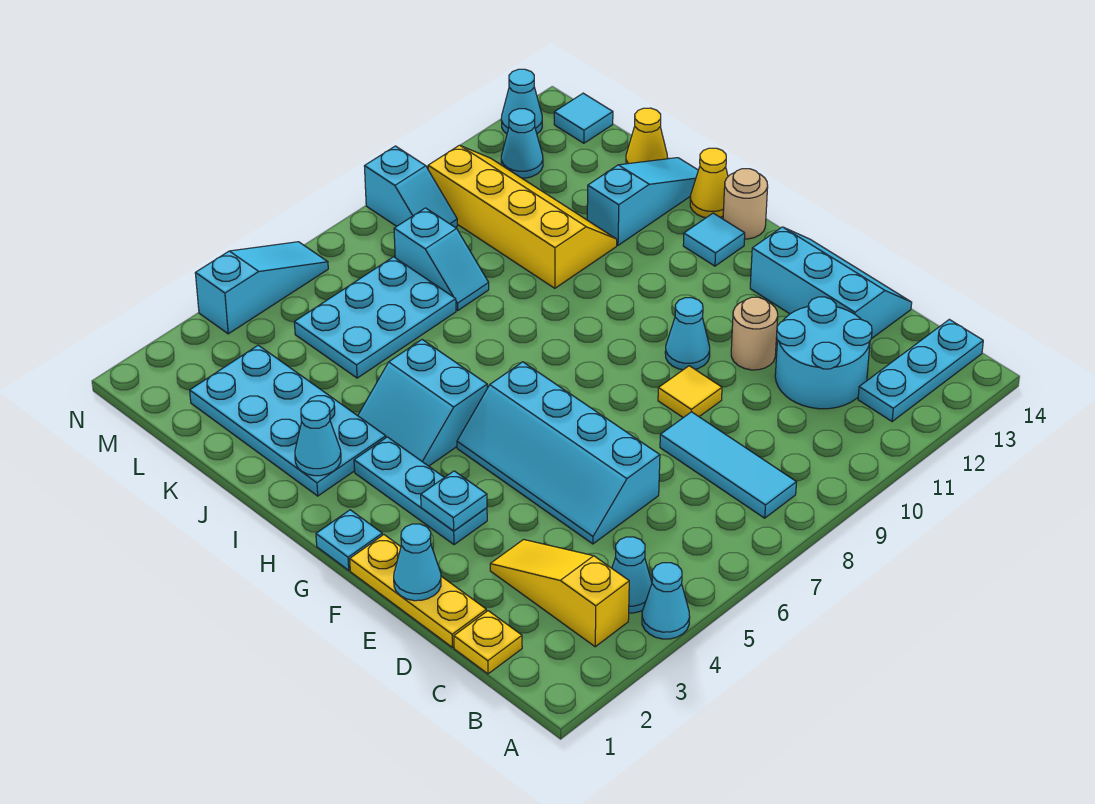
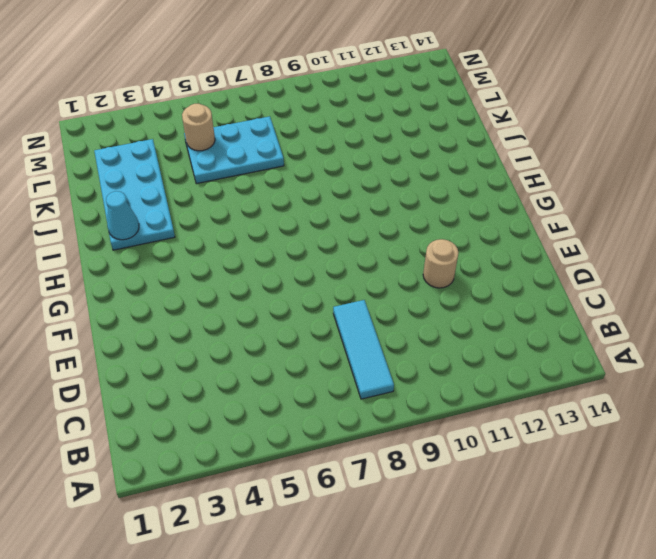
tan round brick L5 level 2 -> tan round brick H14 level 1
none -> cyan cone A4 level 1
none -> yellow slope B3:D3 level 1 top B
none -> cyan cone B4 level 1
none -> cyan plate B12:B14 level 1

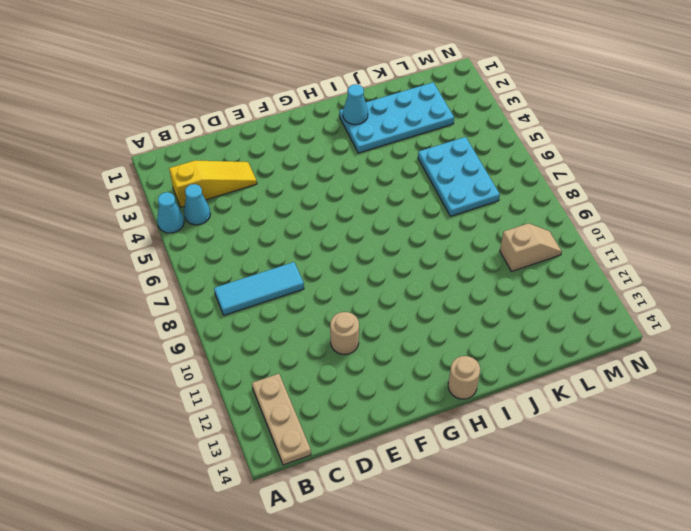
tan plate B12:B14 level 1 -> cyan plate B12:B14 level 1
tan slope L10:M10 level 1 top L -> yellow slope J10:M11 level 1 top 10
none -> yellow plate C1 level 1
none -> cyan round brick C11:D12 level 1
none -> yellow plate D1:F1 level 1
none -> cyan slope D5:G6 level 1 top 6

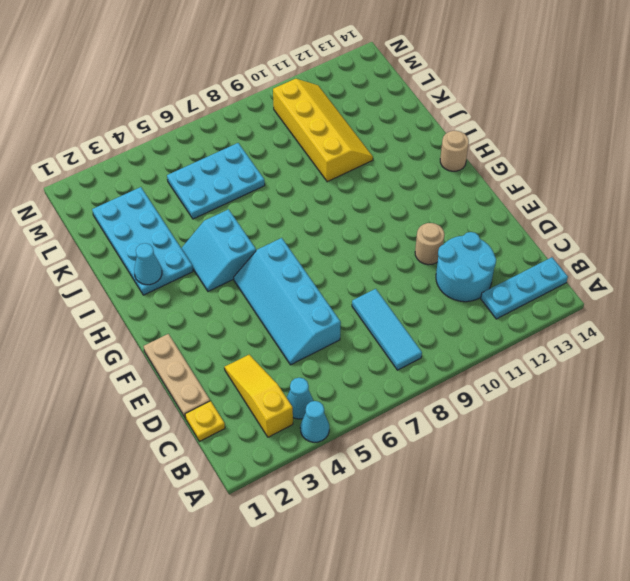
tan plate D1:F1 level 1 -> yellow plate D1:F1 level 1
none -> cyan slope D13:F14 level 1 top 13
none -> yellow tile E9 level 1
none -> cyan plate F3:H3 level 1
none -> cyan cone F10 level 1

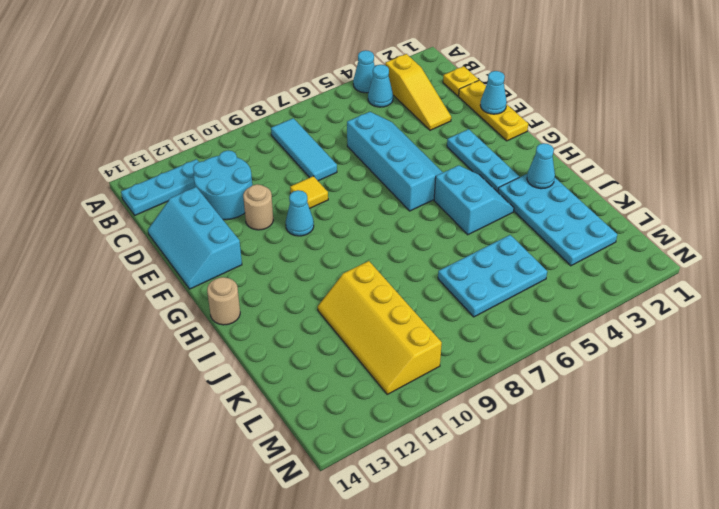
none -> cyan plate G1 level 1
none -> cyan tile H13 level 1
none -> yellow cone I14 level 1
none -> cyan slope J12:J14 level 1 top 12

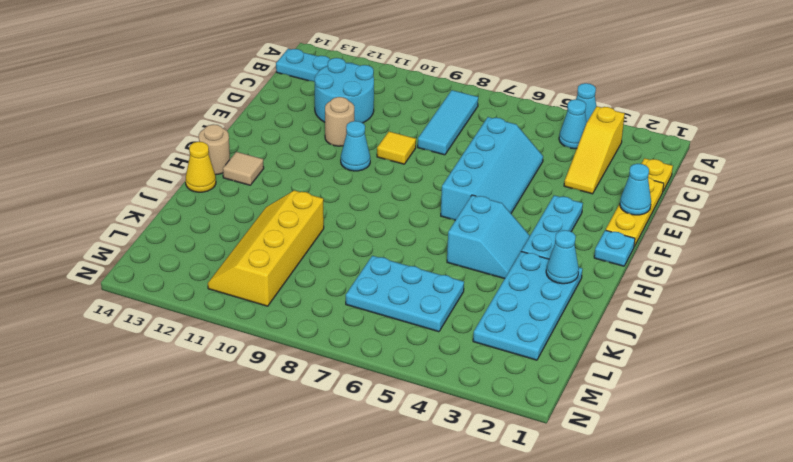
tan tile H13 level 1 -> cyan tile H13 level 1
none -> cyan slope D13:F14 level 1 top 13
none -> cyan slope J12:J14 level 1 top 12
none -> cyan slope K8:L8 level 1 top L
none -> yellow cone K14 level 1

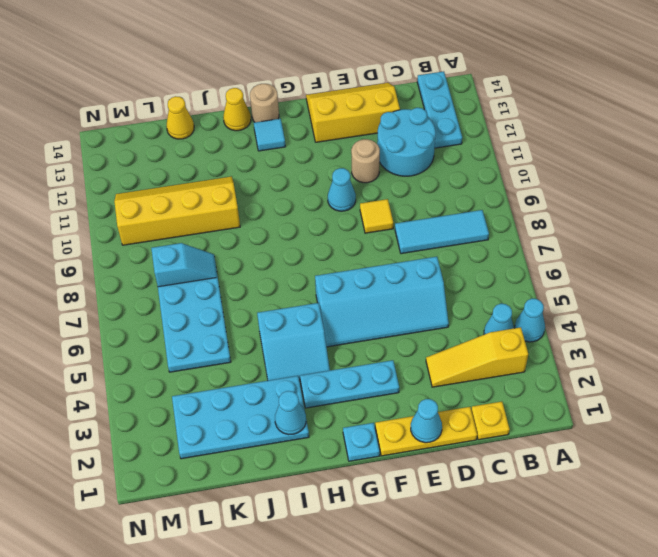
yellow slope D13:F14 level 1 top 13 -> cyan slope D13:F14 level 1 top 13
none -> cyan slope J12:J14 level 1 top 12
none -> cyan slope M9:N9 level 1 top N
none -> cyan cone M12 level 1
none -> cyan tile M14 level 1

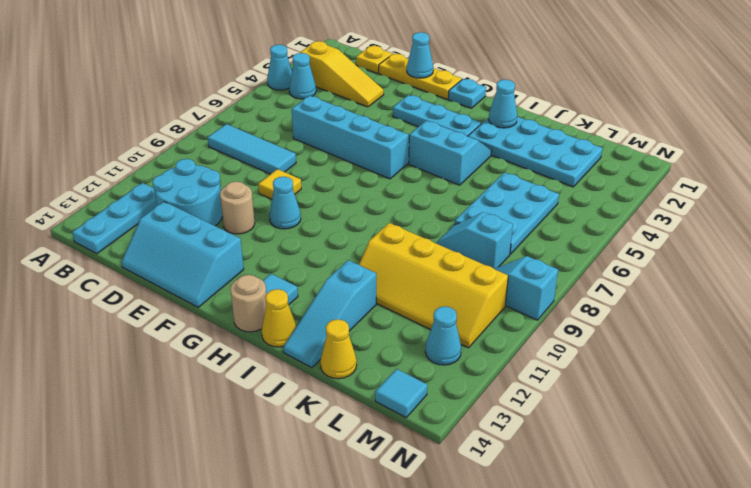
none -> cyan slope N4:N6 level 1 top 4
none -> cyan cone N13 level 1
none -> cyan plate F3 level 2

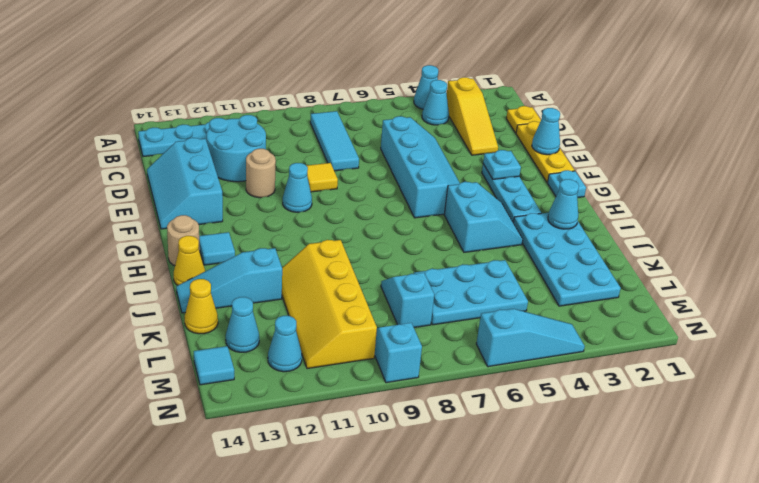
cyan cone L13 level 1 -> cyan cone N13 level 1
cyan slope N4:N6 level 1 top 6 -> cyan slope N4:N6 level 1 top 4

